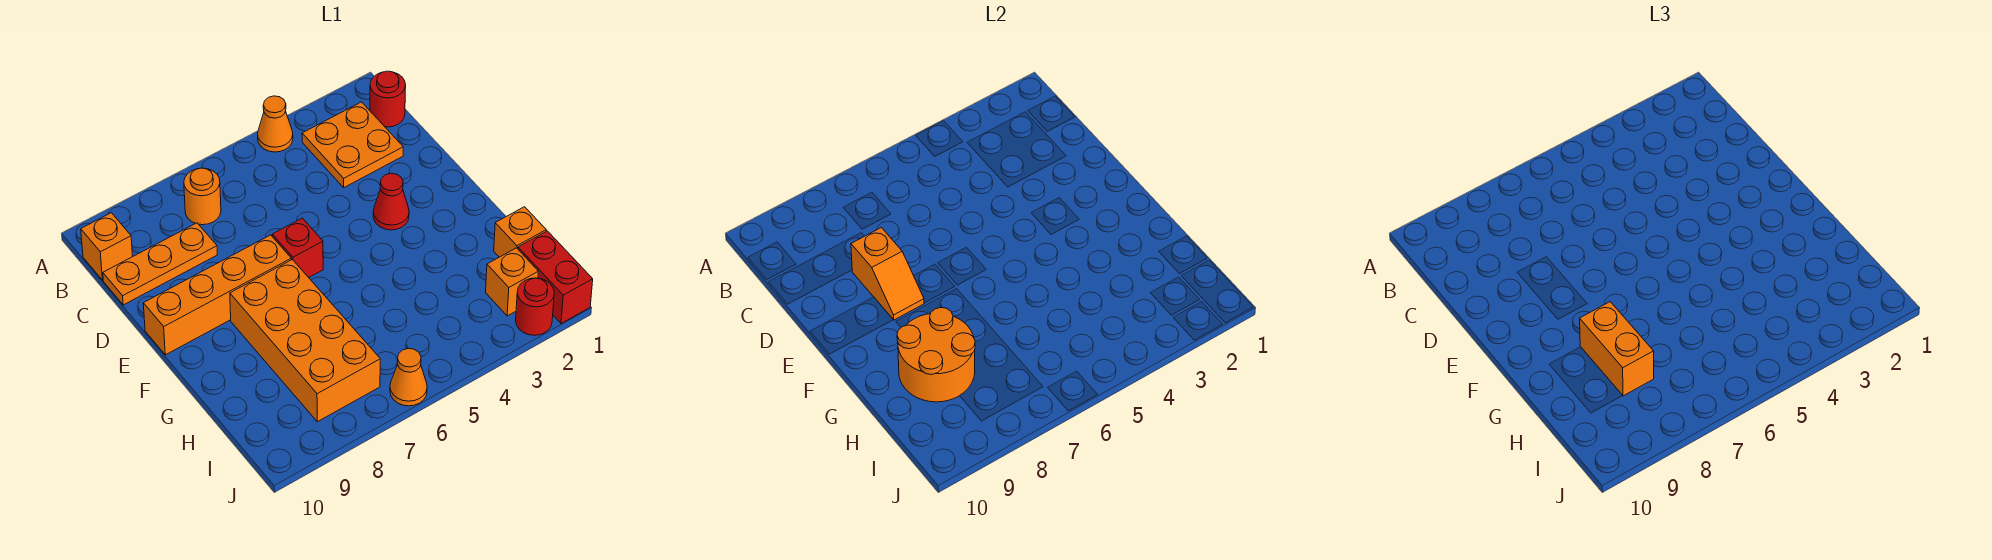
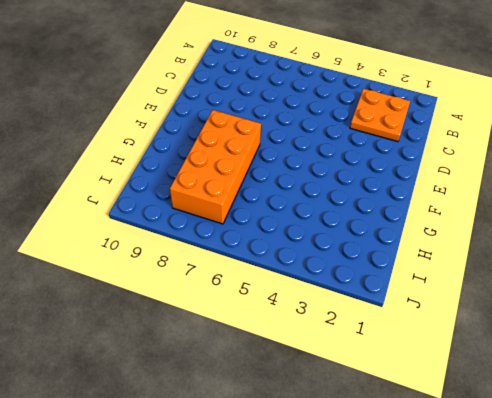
none -> orange cone A4 level 1
none -> red round brick B1 level 1
none -> orange round brick B7 level 1

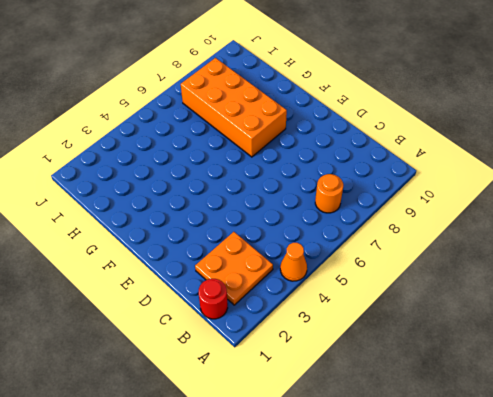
none -> orange brick B10 level 1
none -> orange plate C8:C10 level 1
none -> red cone E3 level 1

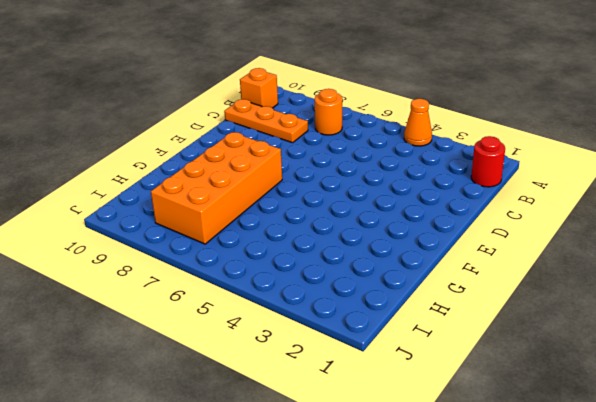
none -> orange plate B2:C3 level 1
none -> red cone E3 level 1
none -> red brick E6 level 1

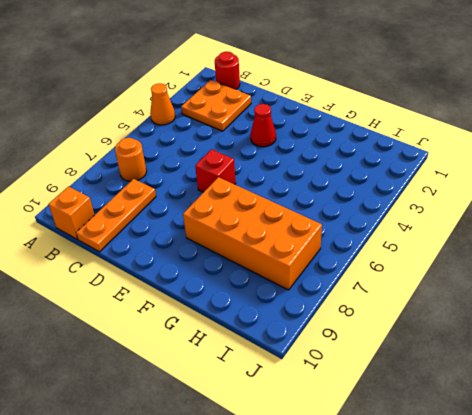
none -> orange brick E7:E10 level 1
none -> orange brick H1 level 1
none -> red brick I1:J1 level 1

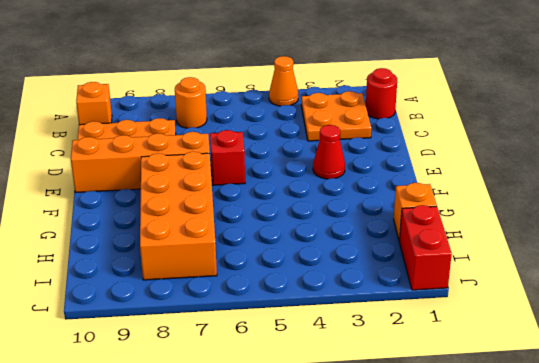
none -> orange brick I2 level 1
none -> red round brick J2 level 1
none -> orange cone J6 level 1

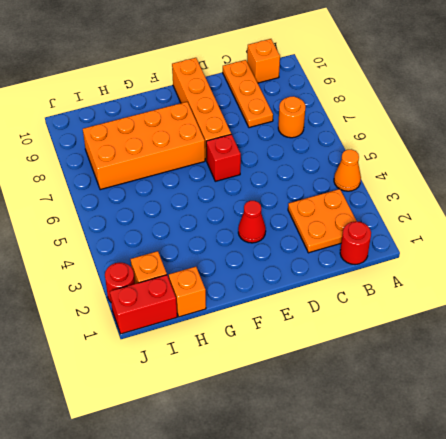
none -> orange cone J6 level 1
none -> orange slope D8:E8 level 2 top D
none -> orange round brick G8:H9 level 2

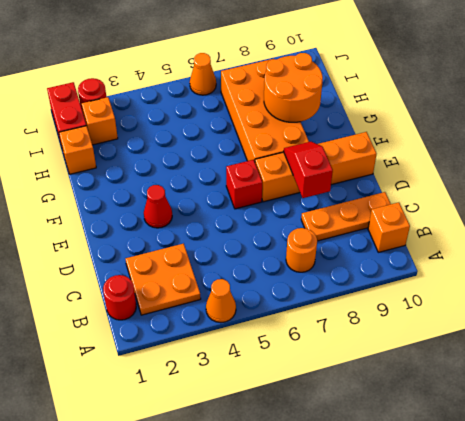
red slope D8:E8 level 2 top D -> orange slope D8:E8 level 2 top D
none -> orange brick G8:H8 level 3

